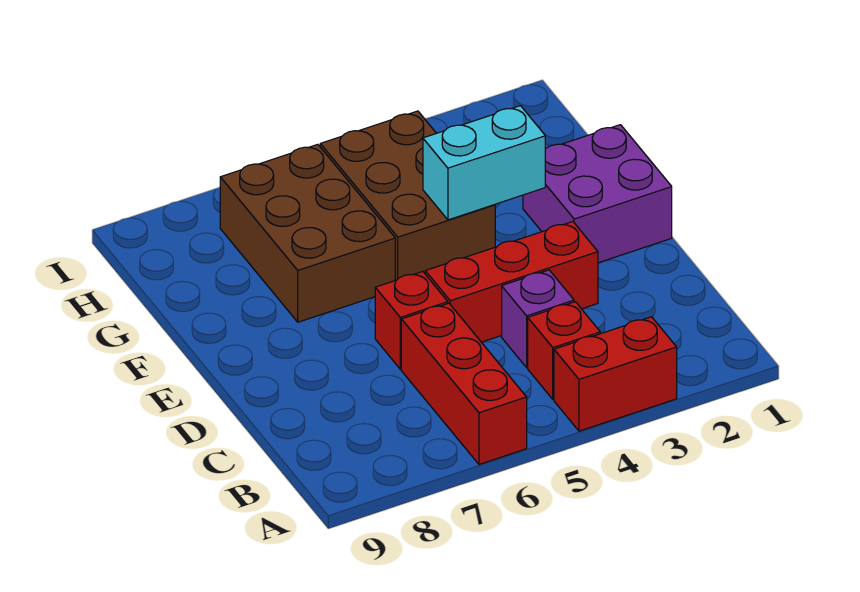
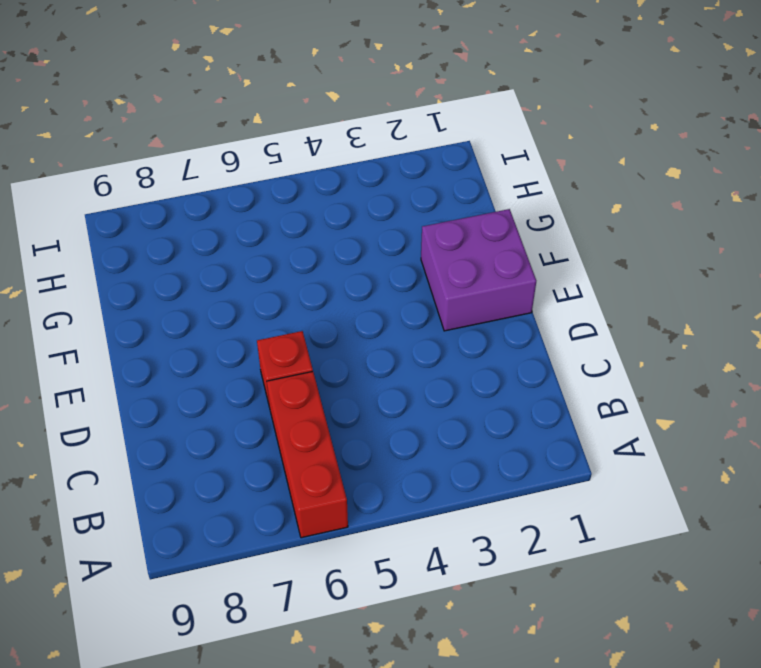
none -> red brick A3:A4 level 1
none -> red brick B4 level 1

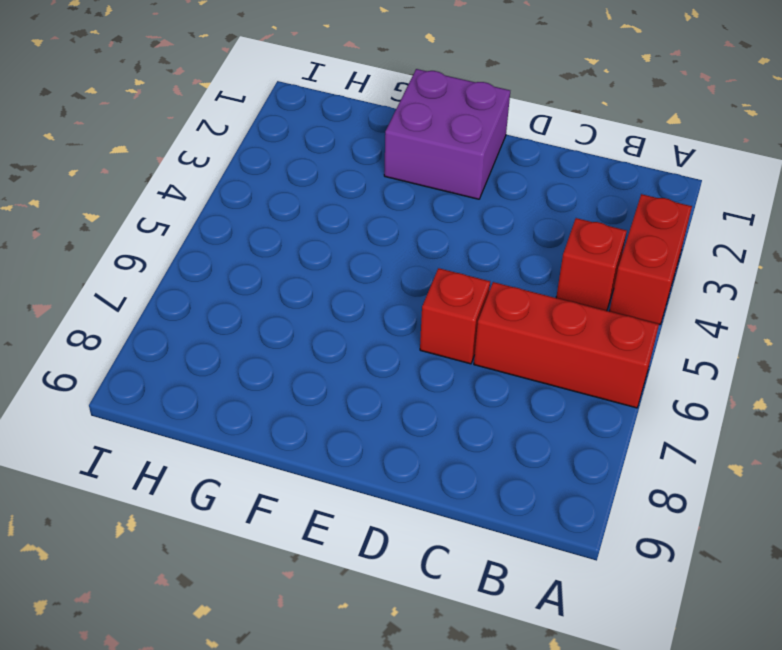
none -> purple brick C4 level 1
none -> red brick D3:D5 level 1

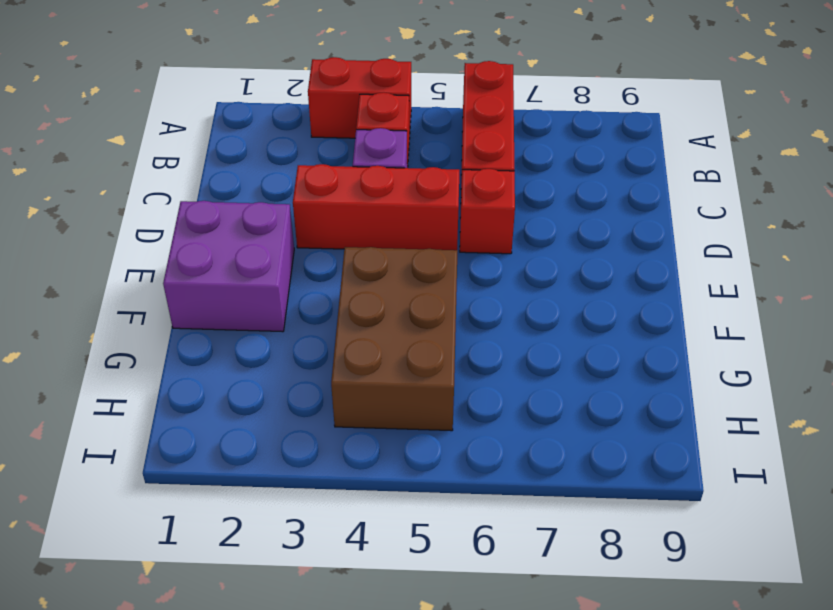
none -> brown brick F6:H7 level 1
none -> cyan brick F3:F4 level 2

